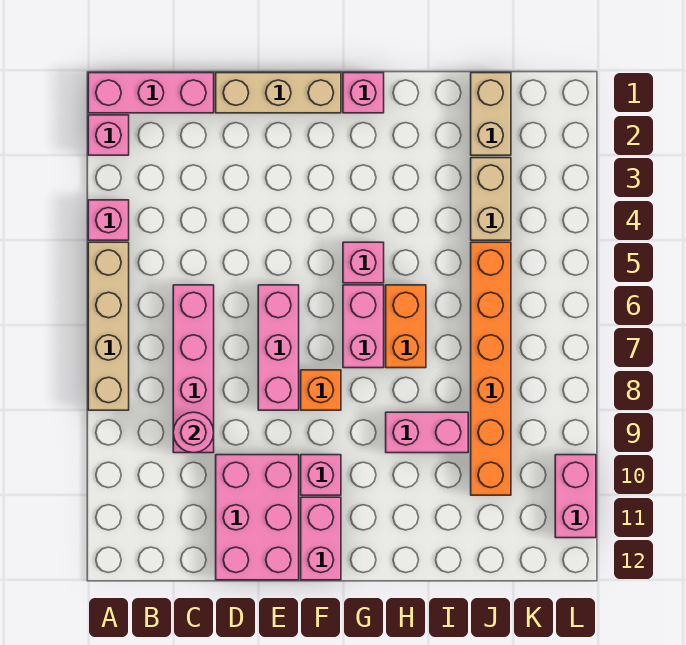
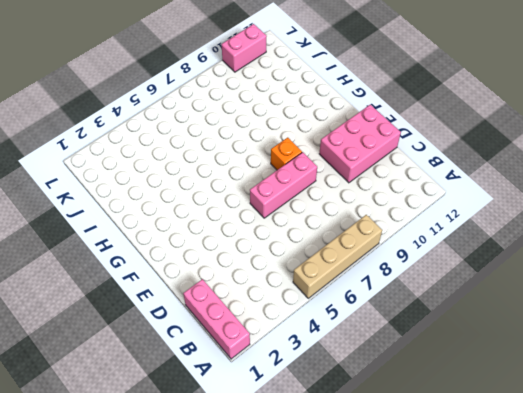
none -> pink brick A2 level 1
none -> pink brick A4 level 1
none -> pink brick C6:C9 level 1

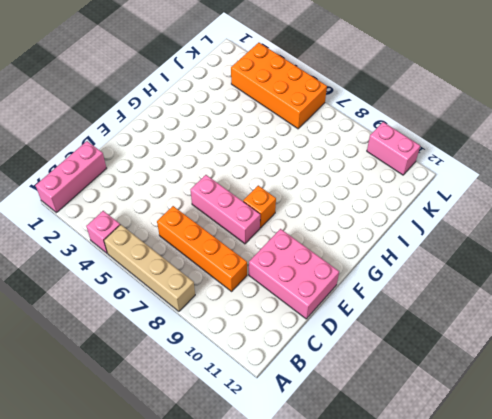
orange brick C6:C9 level 1 -> pink brick C6:C9 level 1
orange brick K3:L6 level 1 -> none
none -> pink brick A2 level 1
none -> tan brick D1:F1 level 1
none -> pink brick F10 level 1

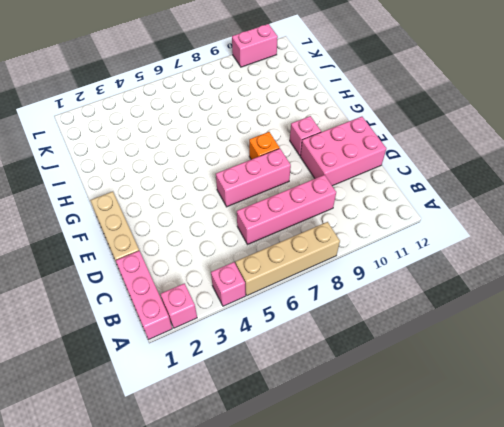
none -> pink brick F11:F12 level 1
none -> pink brick G1 level 1
none -> pink brick G5 level 1

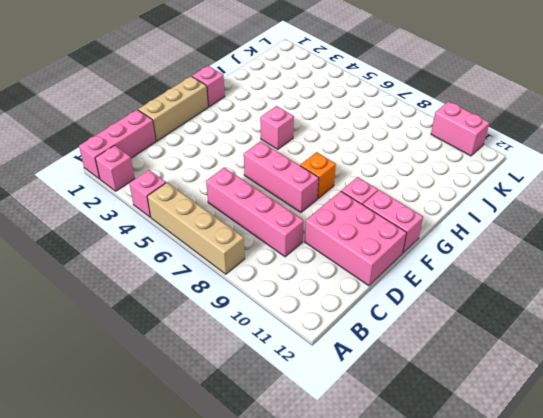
none -> pink brick G6:G7 level 1
none -> orange brick H6:H7 level 1
none -> pink brick H9:I9 level 1

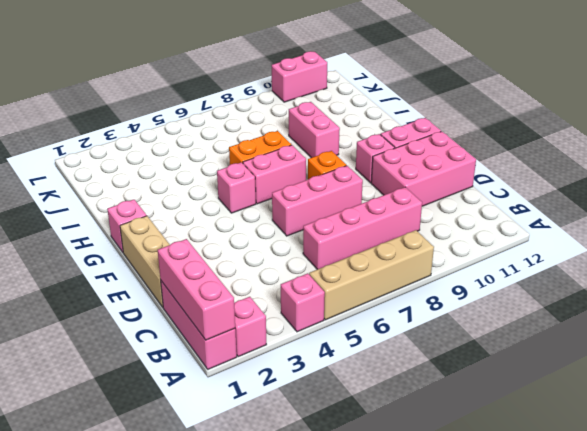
pink brick A1:C1 level 2 -> none
none -> tan brick J1:J2 level 1
none -> tan brick J3:J4 level 1
none -> orange brick J5:J10 level 1

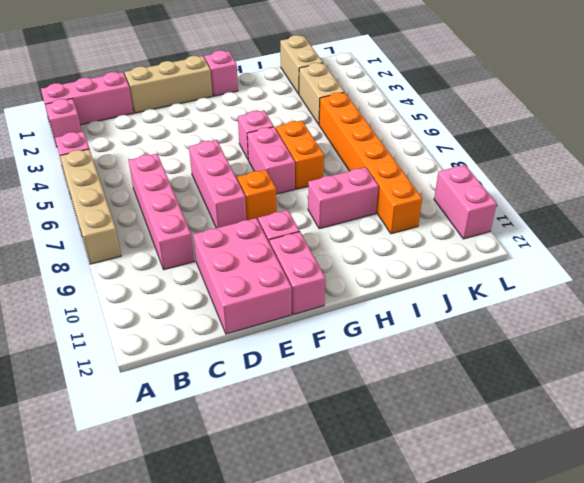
none -> pink round brick C9 level 2

